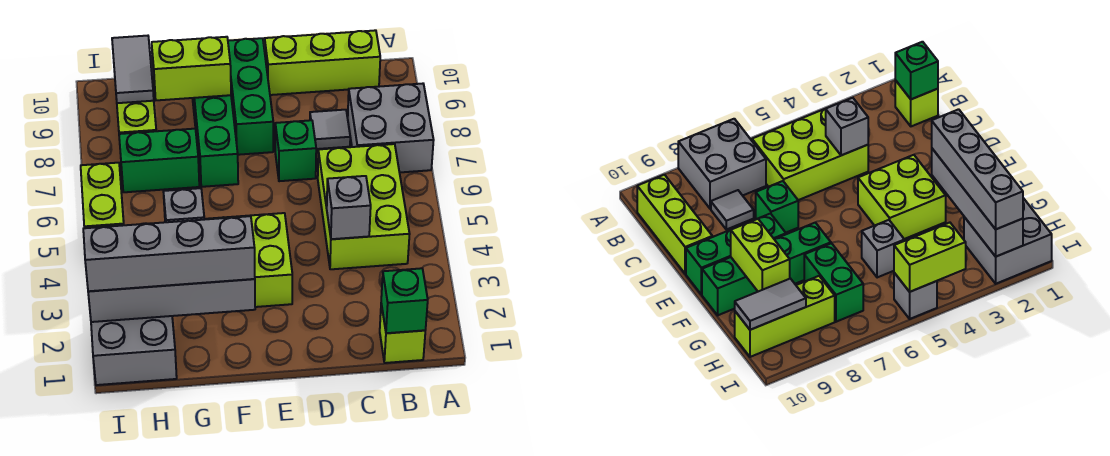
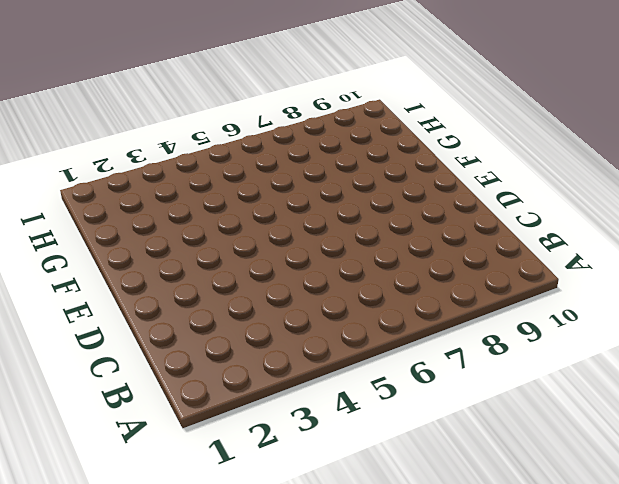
none -> grey brick A7:B8 level 1
none -> lime brick B1 level 1
none -> lime brick B4:C6 level 1

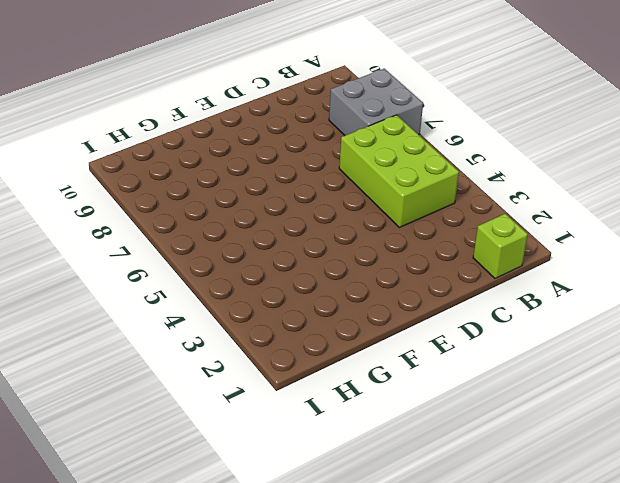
none -> lime brick B10:D10 level 1
none -> grey tile C8 level 1
none -> green brick D7 level 1

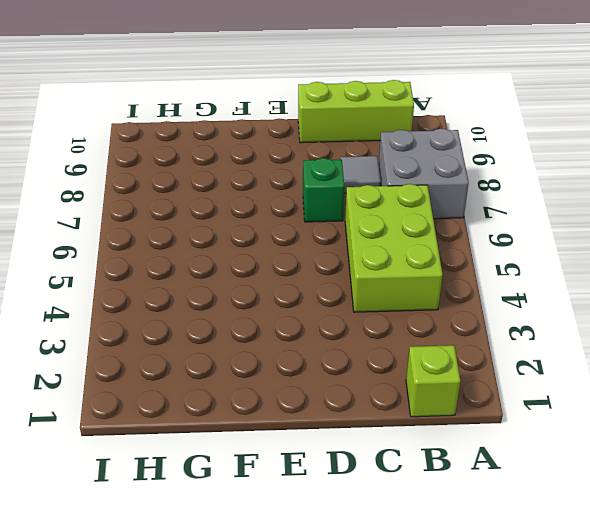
none -> lime brick E3:F4 level 1
none -> green brick E8:E10 level 1
none -> green brick F7:F10 level 1

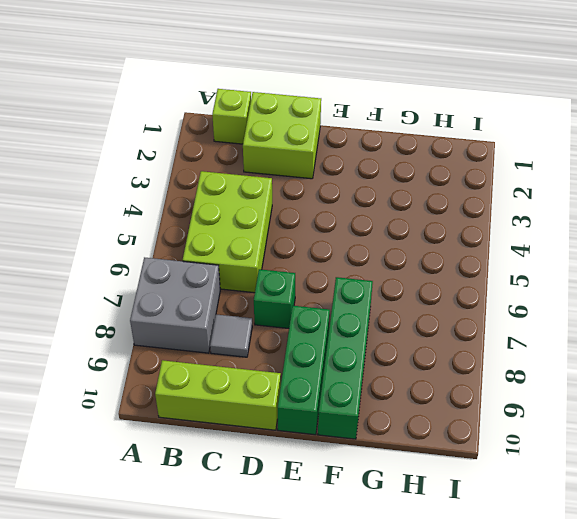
lime brick C1:D2 level 1 -> lime brick E3:F4 level 1
none -> grey brick G5 level 1
none -> green brick G7:H7 level 1
none -> grey brick H1:I2 level 1

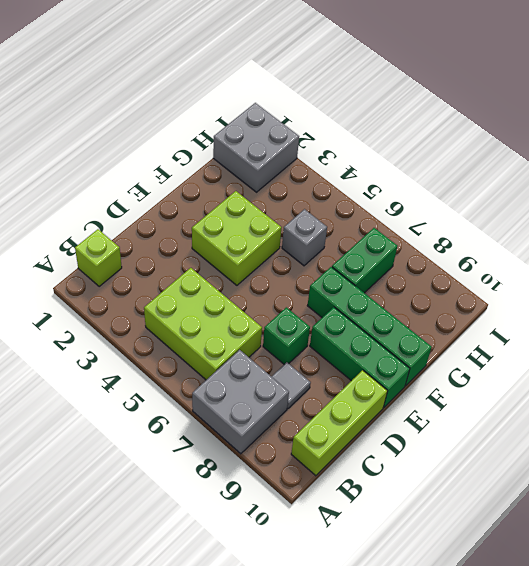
none -> lime brick H8:H10 level 1
none -> grey brick I5 level 1
none -> green brick B1 level 2

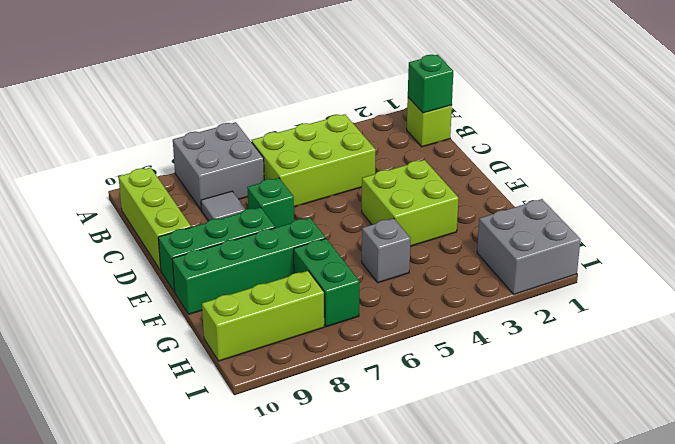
none -> grey brick I5 level 1
none -> grey brick C4 level 2
none -> grey brick F2:I2 level 2

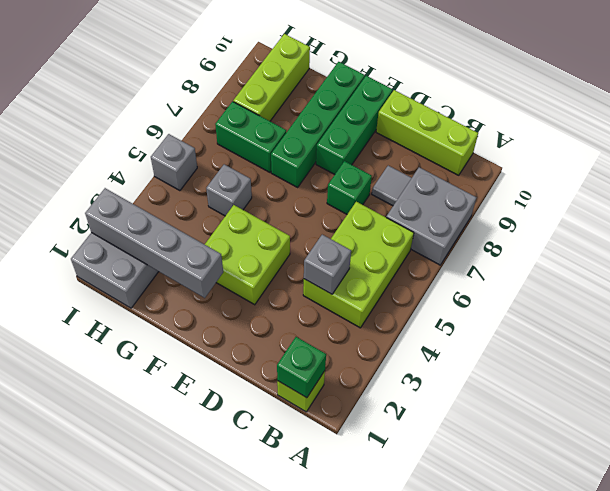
none -> lime brick F9:G9 level 2
none -> grey tile H9:H10 level 2
none -> lime brick I4:I5 level 2

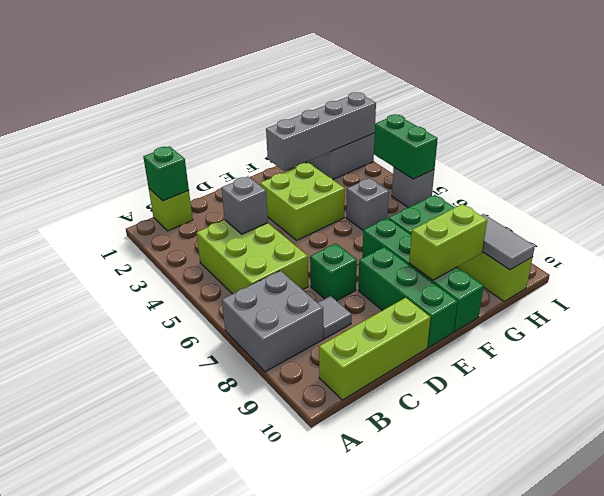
green brick I4:I5 level 2 -> lime brick I4:I5 level 2
none -> grey brick F2:I2 level 3

